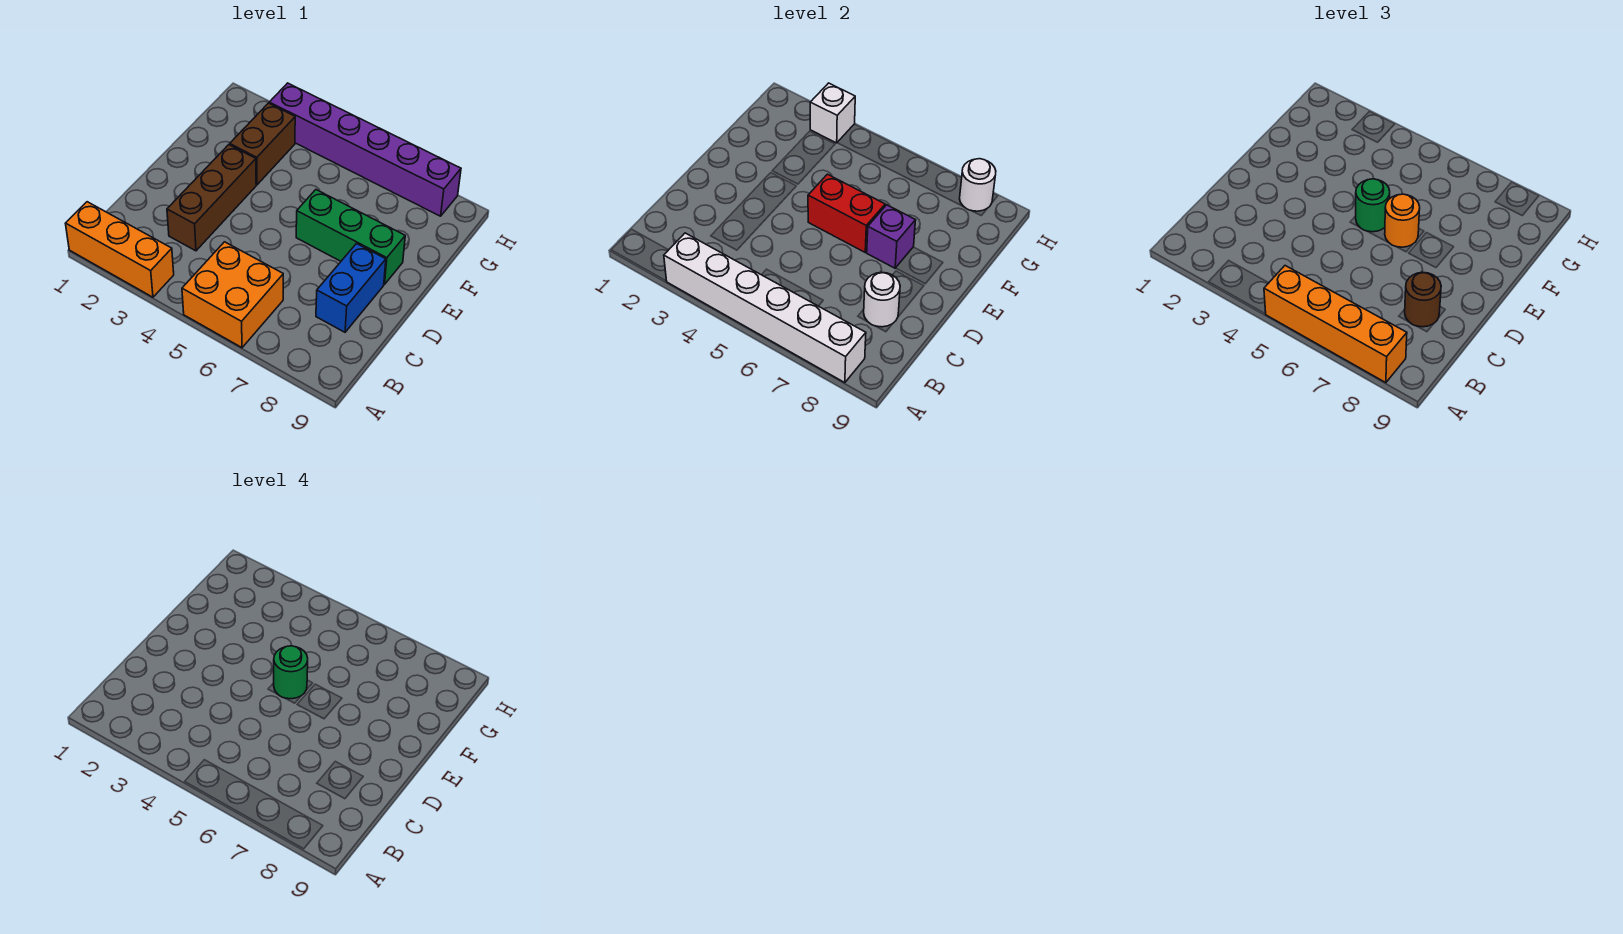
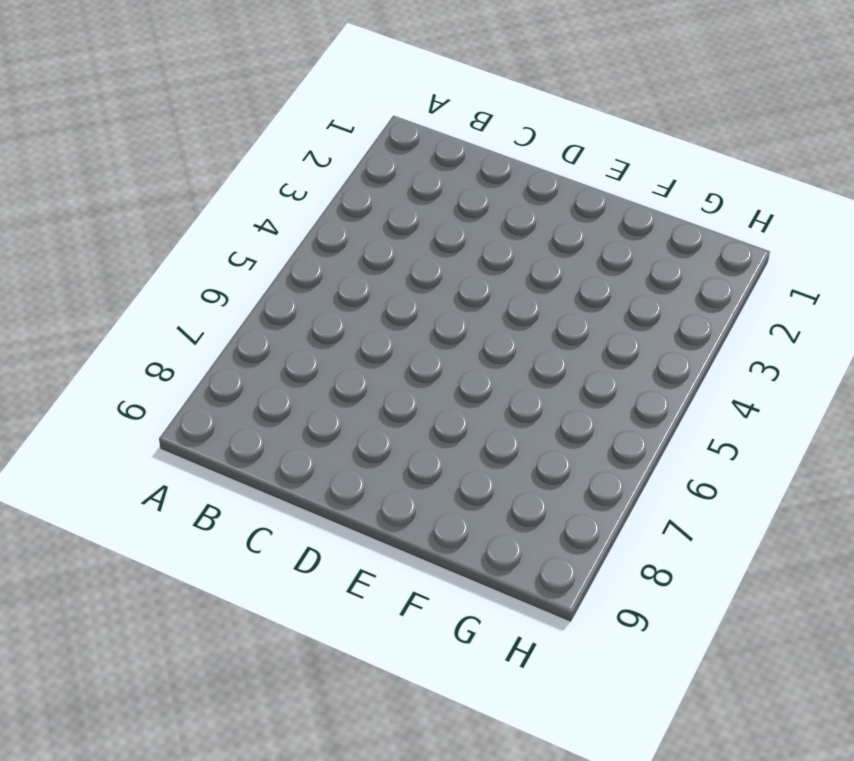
none -> orange brick A1:A3 level 1
none -> orange brick A5:B6 level 1
none -> brown brick C3:E3 level 1

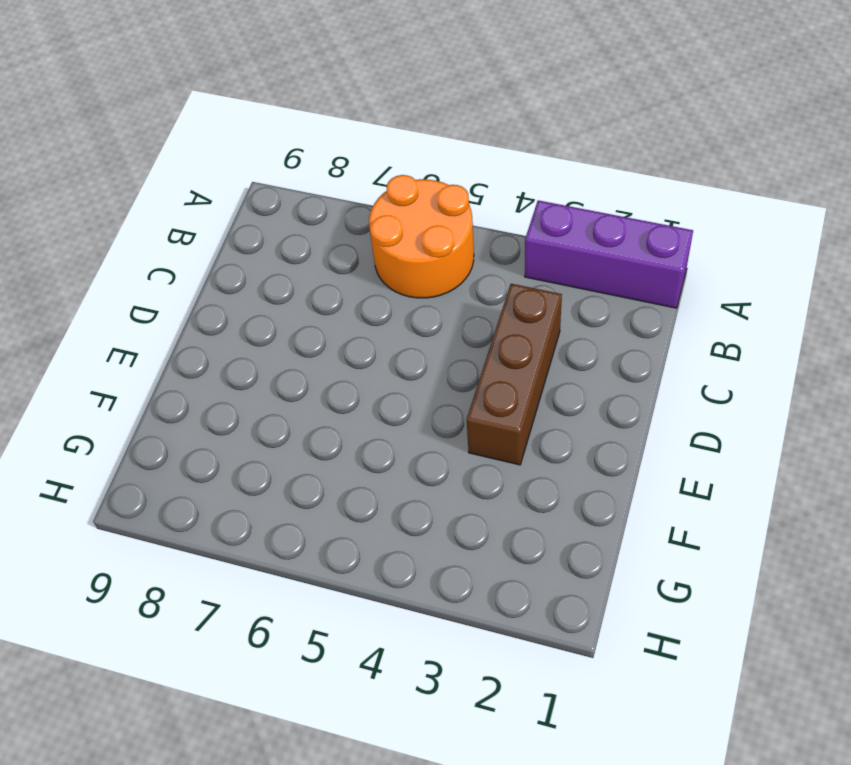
purple brick A1:A3 level 1 -> orange brick A1:A3 level 1
orange round brick A5:B6 level 1 -> orange brick A5:B6 level 1
none -> blue brick C8:D8 level 1
none -> green brick E6:E8 level 1
none -> brown brick F3:G3 level 1

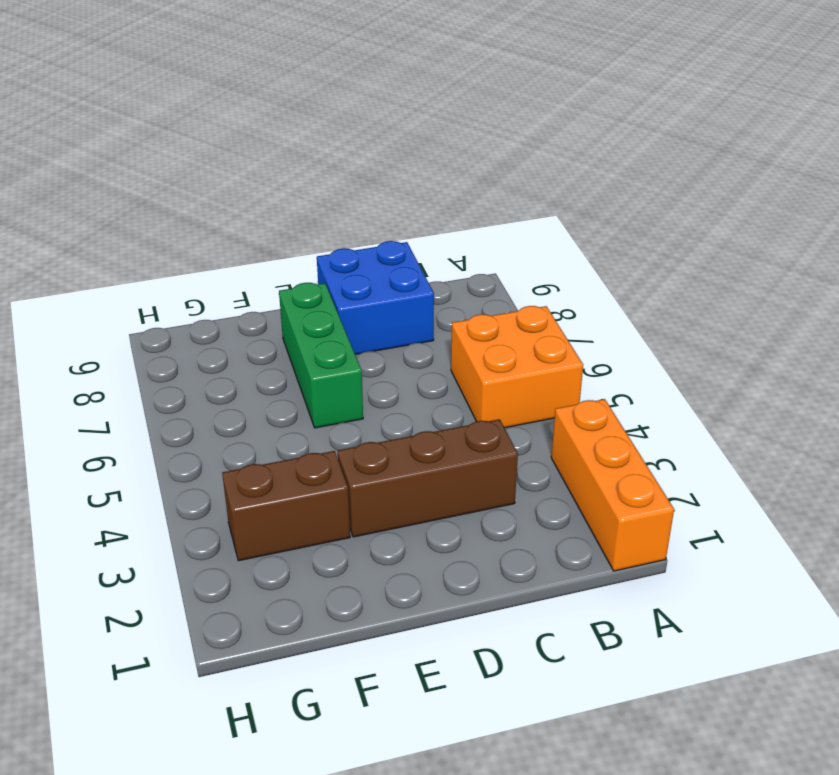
blue brick C8:D9 level 1 -> blue brick C8:D8 level 1
none -> purple brick H3:H8 level 1
none -> white brick A3:A8 level 2
none -> white round brick C8 level 2

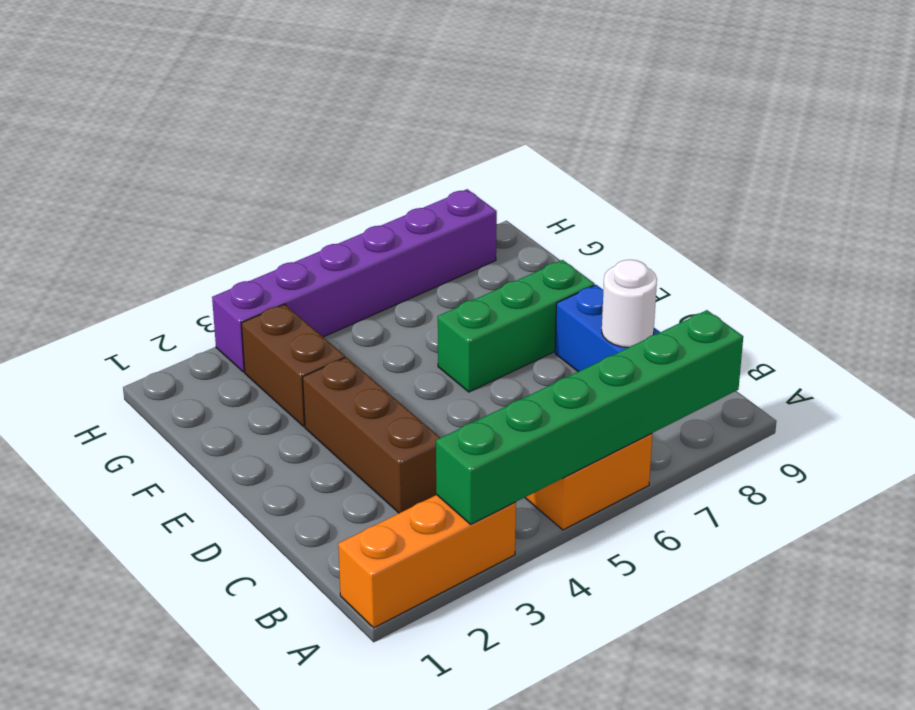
green brick A3:A8 level 2 -> white brick A3:A8 level 2
none -> red brick E5:E6 level 2
none -> purple brick E7 level 2
none -> white brick H3 level 2

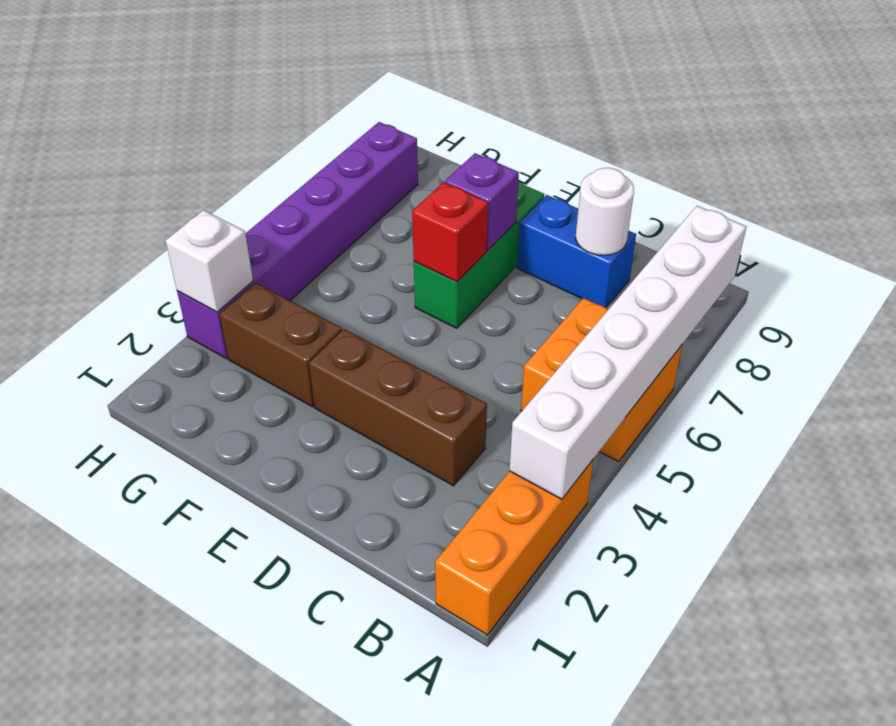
red brick E6 level 2 -> red brick E5:E6 level 2
none -> white round brick H8 level 2
none -> orange brick A5:A8 level 3
none -> brown round brick C8 level 3

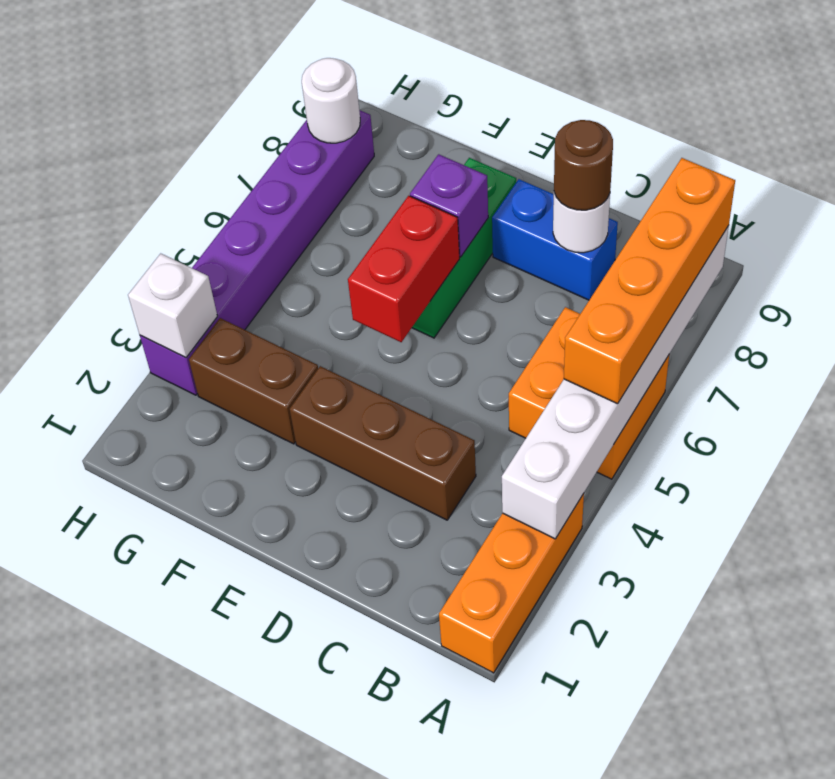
none -> green round brick E5 level 3
none -> orange round brick E6 level 3
none -> green round brick E5 level 4

